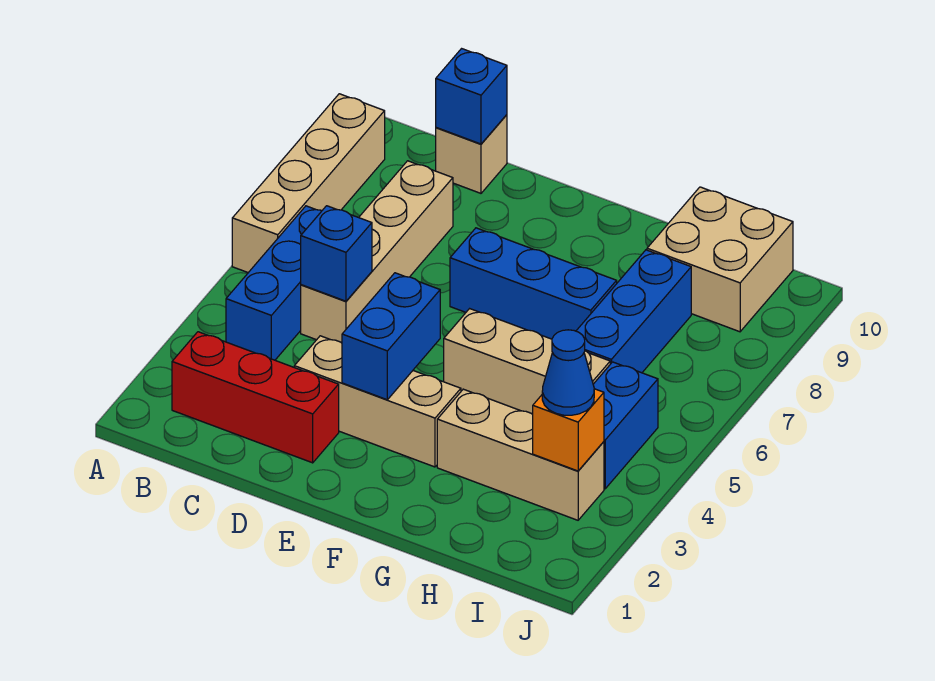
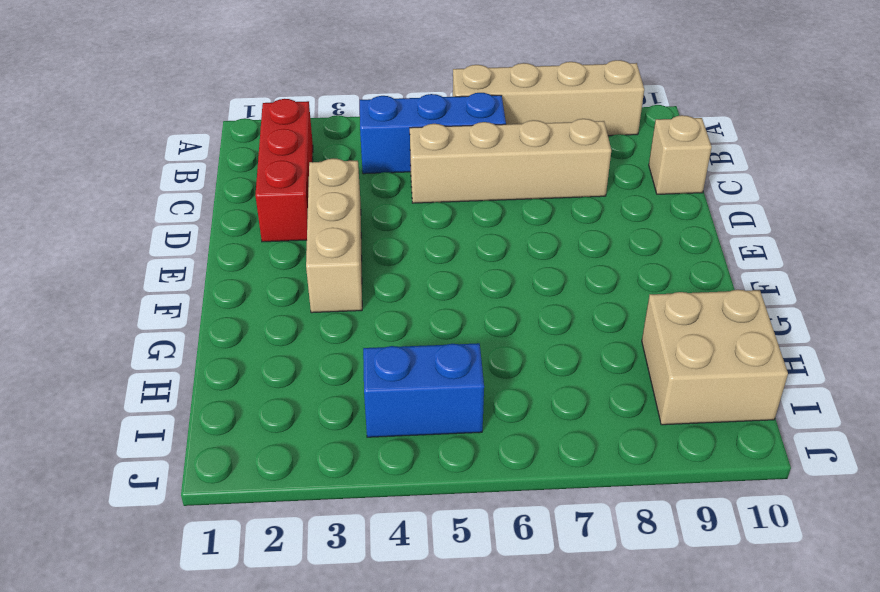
none -> blue brick E7:G7 level 1
none -> tan brick F5:H5 level 1
none -> tan brick G3:I3 level 1

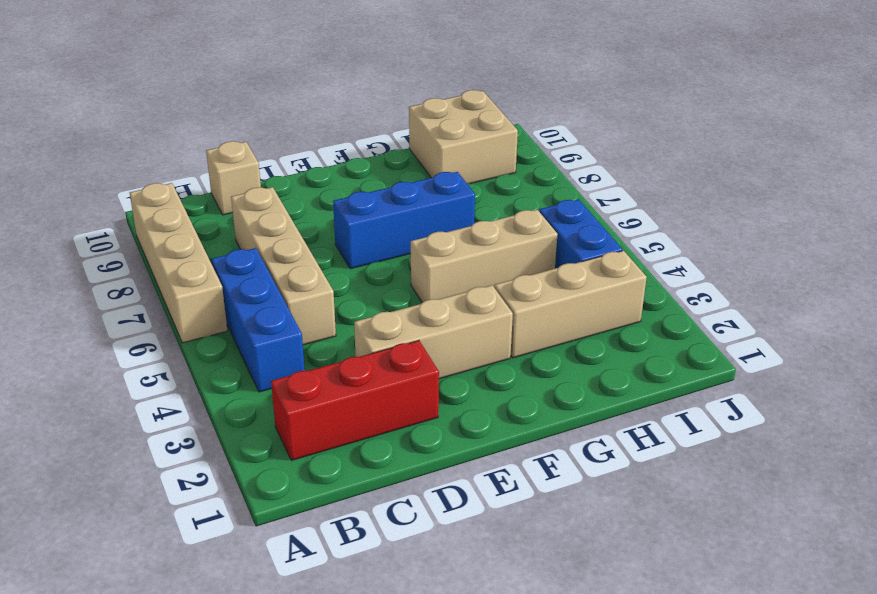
none -> blue brick H6:H8 level 1
none -> blue brick C5 level 2
none -> blue brick C10 level 2

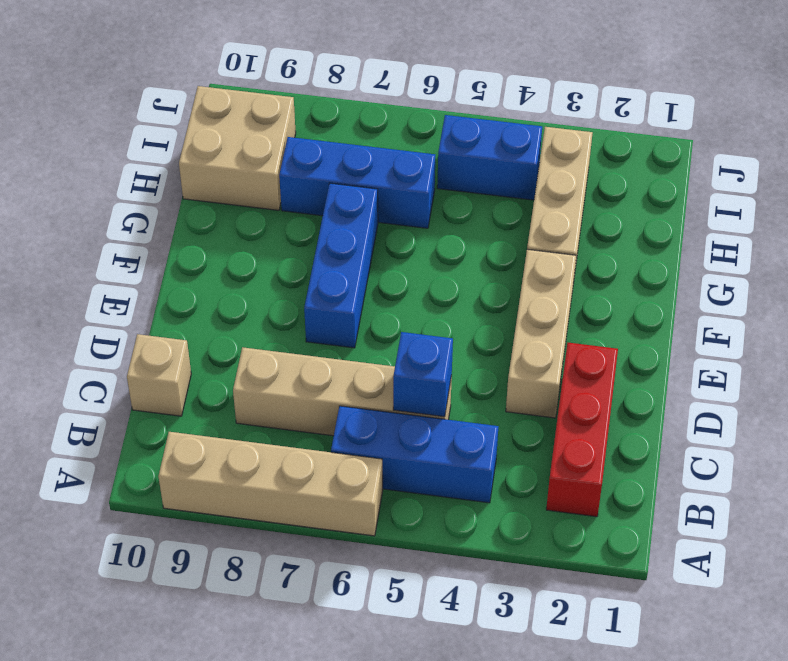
none -> tan brick F5:H5 level 1
none -> blue brick C10 level 2
none -> blue brick E3:E4 level 2

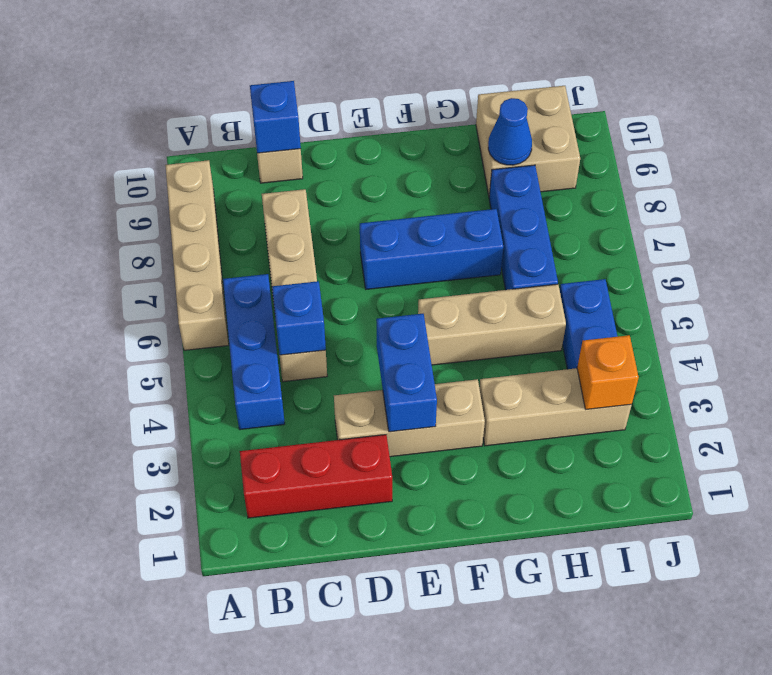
blue cone H9 level 2 -> blue cone I3 level 3

